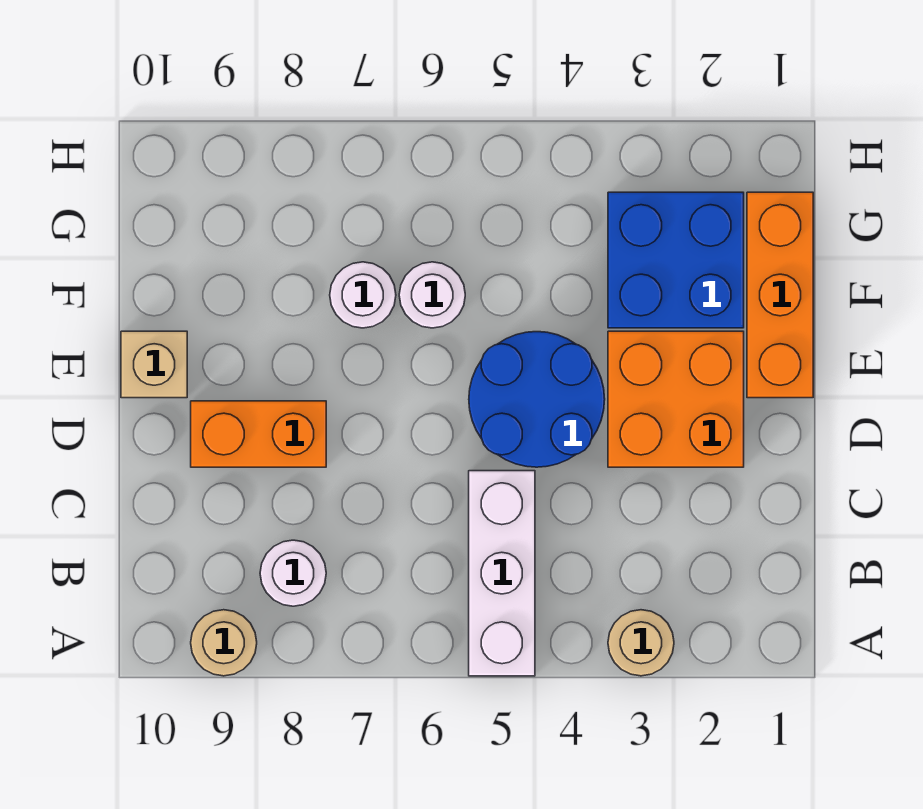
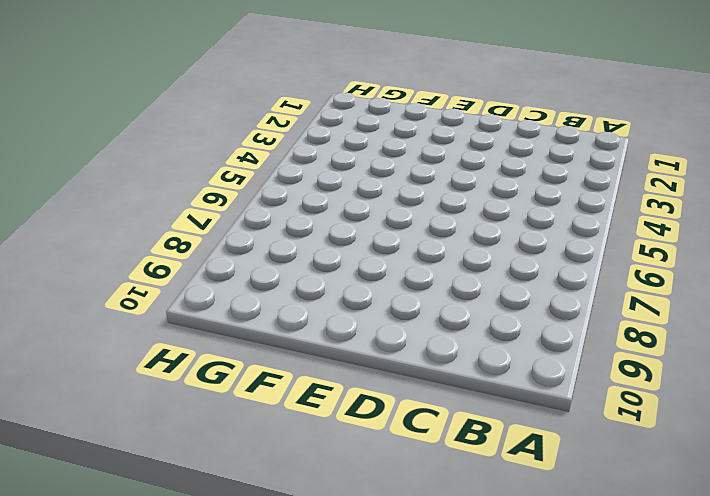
none -> tan round brick A3 level 1
none -> white brick A5:C5 level 1
none -> tan round brick A9 level 1

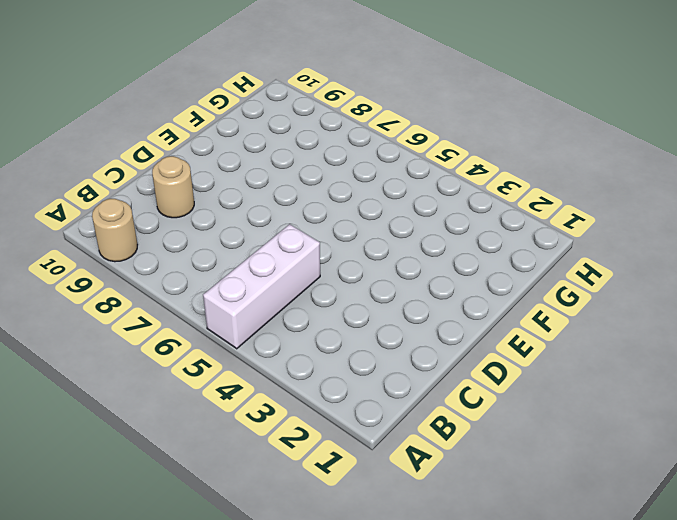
tan round brick C9 level 1 -> tan round brick A3 level 1
none -> white round brick B8 level 1
none -> orange brick D2:E3 level 1
none -> blue round brick D4:E5 level 1

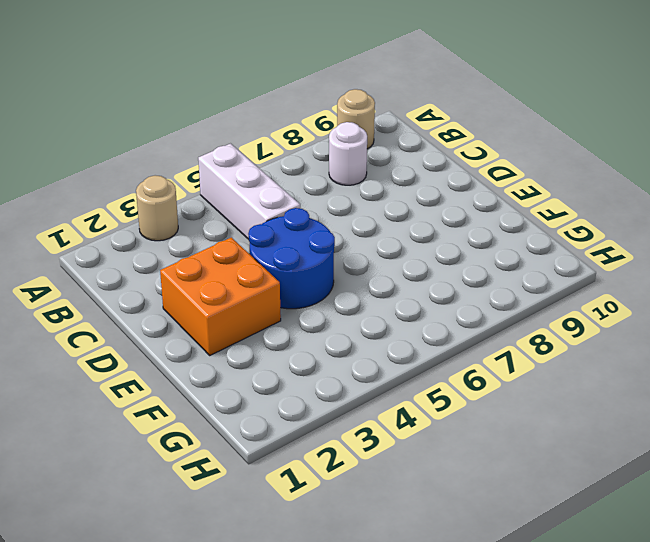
none -> orange brick D8:D9 level 1
none -> orange brick E1:G1 level 1
none -> tan brick E10 level 1

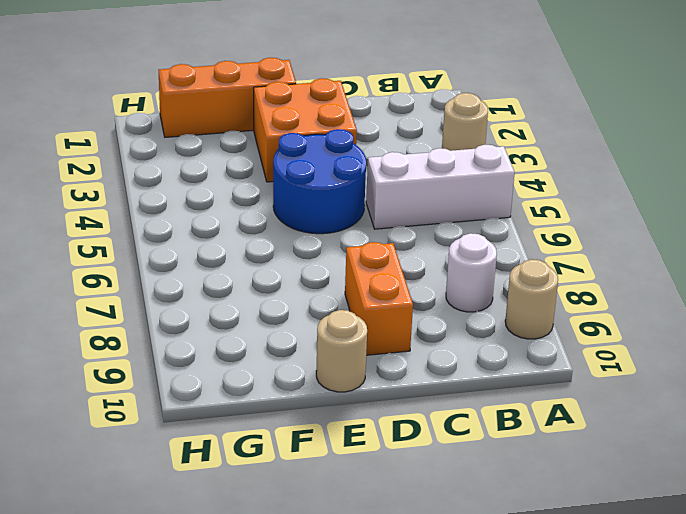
tan round brick E10 level 1 -> tan brick E10 level 1
none -> blue brick F2:G3 level 1
none -> white round brick F6 level 1
none -> white round brick F7 level 1

